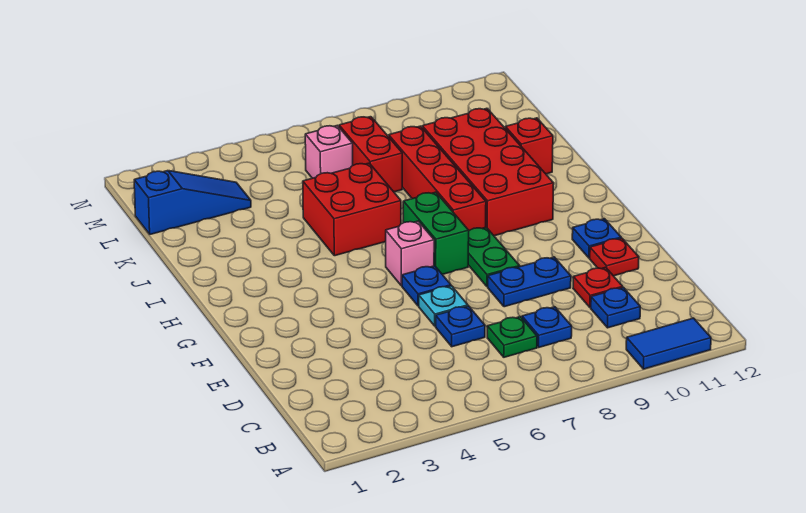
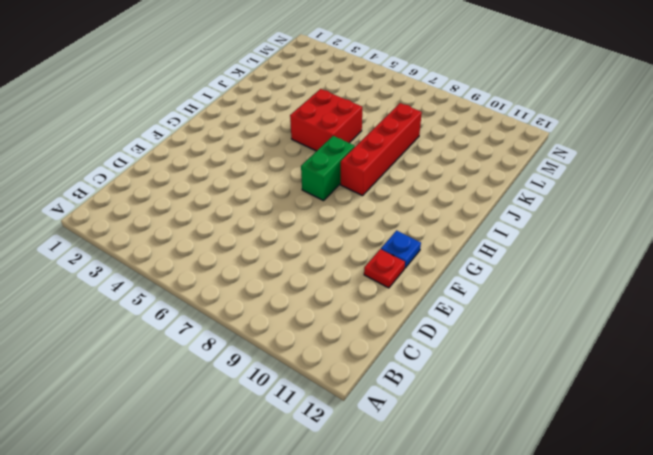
none -> blue tile A10:A11 level 1
none -> green plate C7 level 1
none -> blue plate C8 level 1

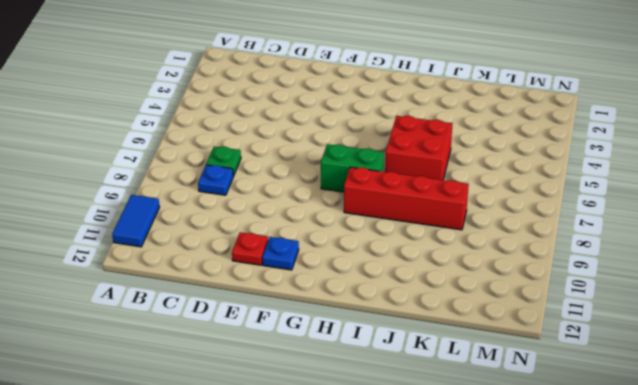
none -> blue plate C10 level 1
none -> blue plate D6 level 1
none -> red plate D10 level 1

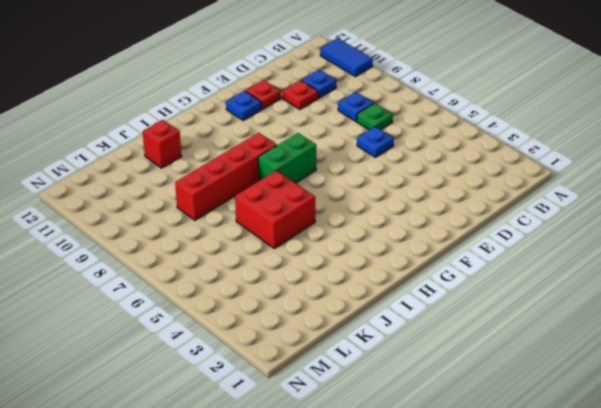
none -> cyan plate E6 level 1
none -> blue plate E8:E9 level 1
none -> blue plate F6 level 1

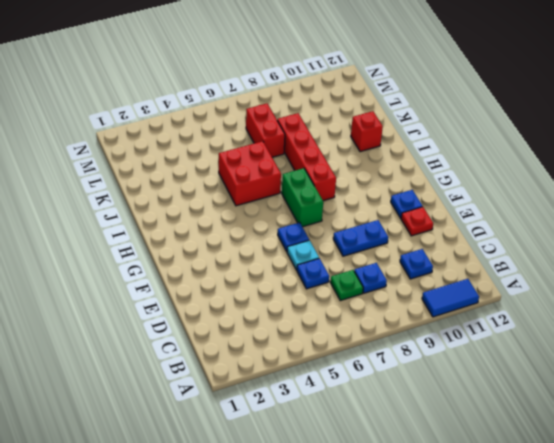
none -> red plate D10 level 1
none -> green plate F8:G8 level 1
none -> pink brick G6 level 1

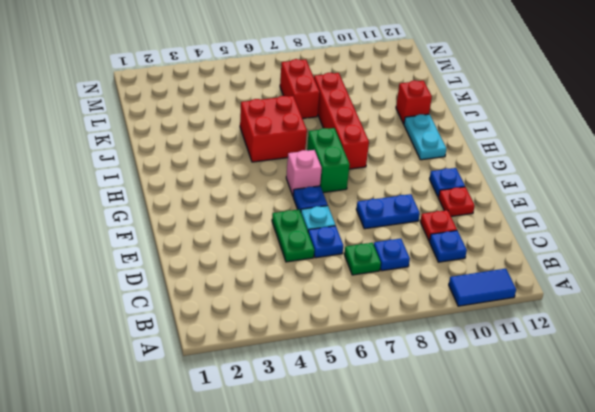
green plate D5:E5 level 1 -> green plate F8:G8 level 1
cyan plate H11:I11 level 1 -> none
none -> red brick H9:K10 level 1
none -> blue slope L1:L3 level 1 top 1
none -> pink brick L6 level 1

